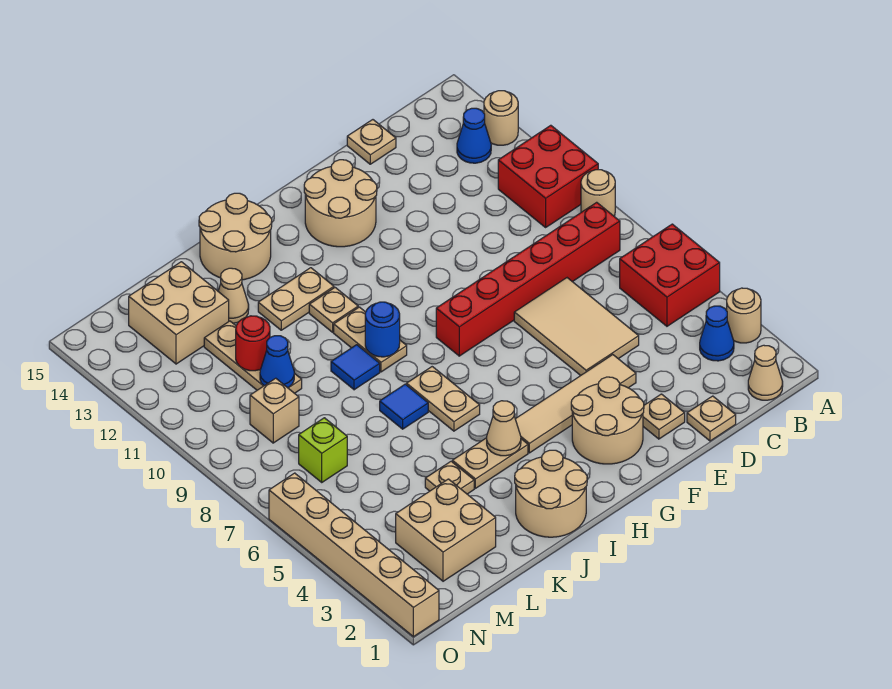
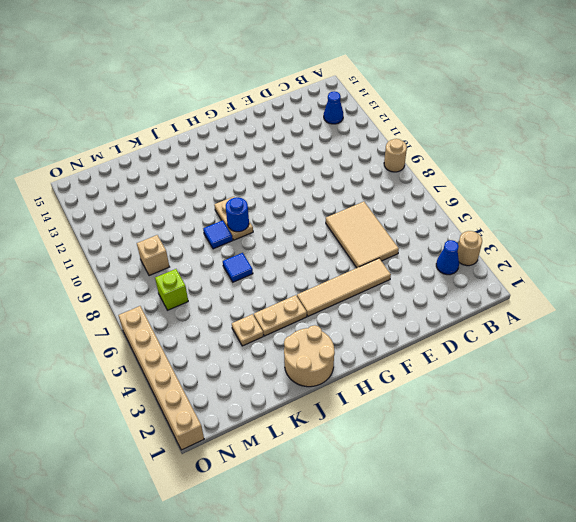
none -> red brick A5:B6 level 1
none -> red brick A10:B11 level 1
none -> tan round brick A13 level 1
none -> tan cone B1 level 1

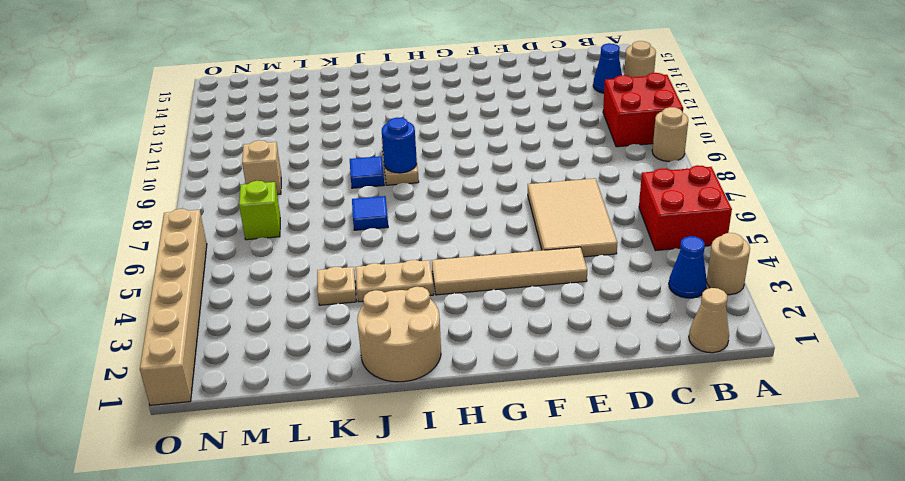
none -> red brick B8:G8 level 1
none -> tan plate D1 level 1
none -> tan plate D15 level 1
none -> tan plate E2 level 1

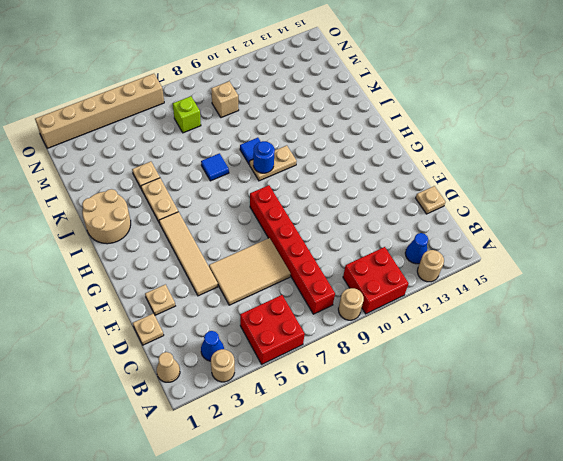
none -> tan round brick F2:G3 level 1
none -> tan round brick F13:G14 level 1
none -> tan plate I6:I7 level 1
none -> tan plate I11 level 1

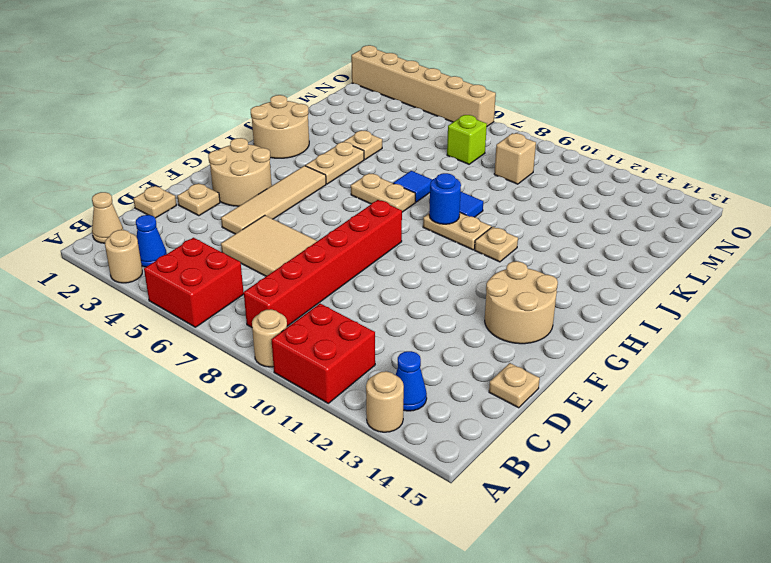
none -> tan plate I12:J12 level 1
none -> tan round brick I14:J15 level 1
none -> tan cone K13 level 1
none -> tan brick L2:M3 level 1

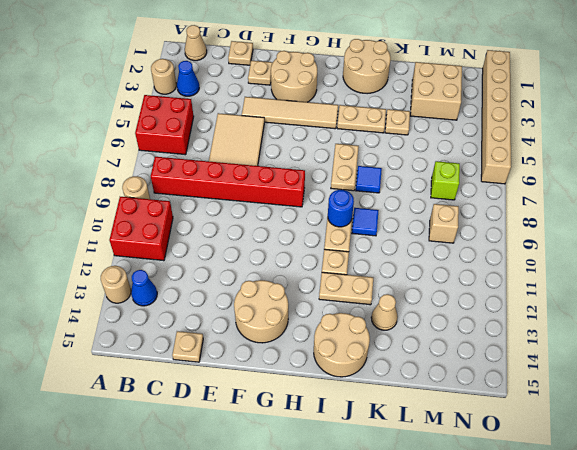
none -> tan plate L10:L12 level 1
none -> tan brick L13:M14 level 1
none -> tan cone I4 level 2
none -> blue cone L10 level 2

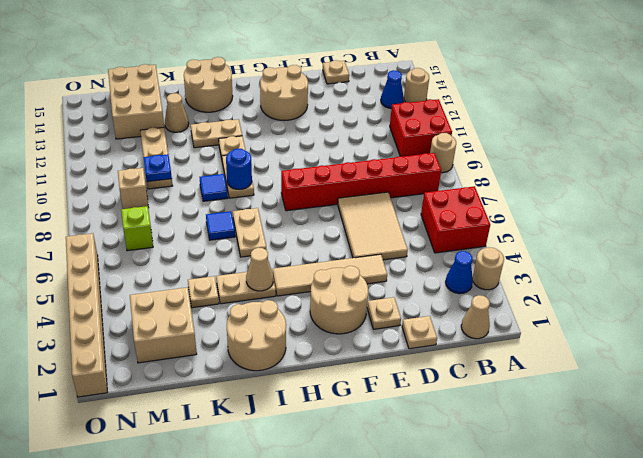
blue plate L10 level 2 -> blue cone L10 level 2
tan brick L13:M15 level 1 -> tan brick L13:M14 level 1
none -> red round brick L11 level 2

